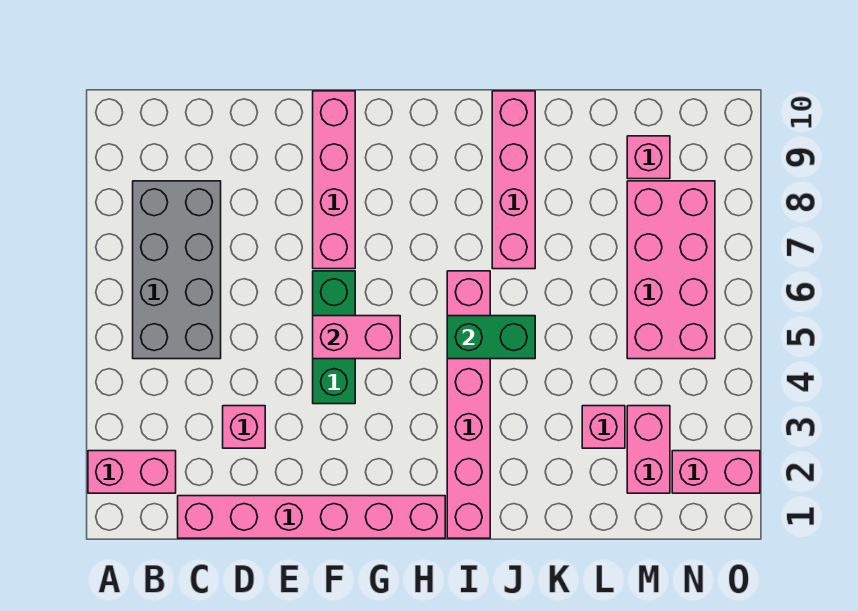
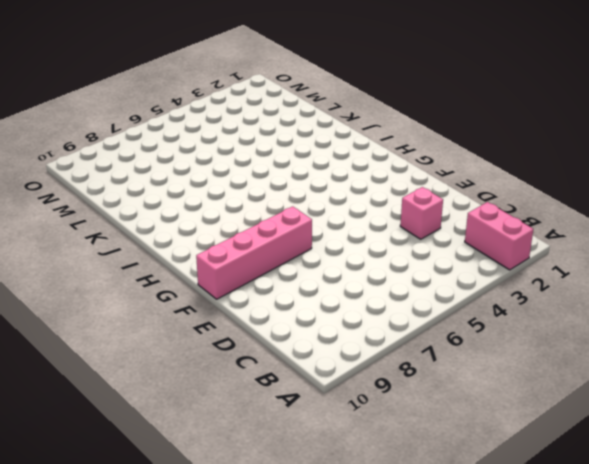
none -> grey brick B5:C8 level 1
none -> pink brick C1:H1 level 1
none -> green brick F4:F6 level 1

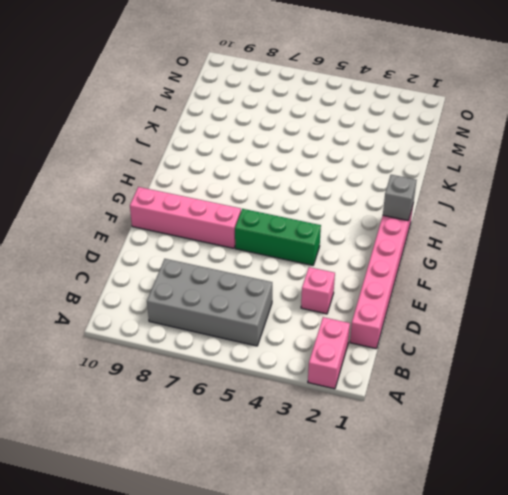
grey brick H1 level 2 -> none
none -> pink brick I1:I6 level 1
none -> pink brick J7:J10 level 1
none -> pink brick L3 level 1

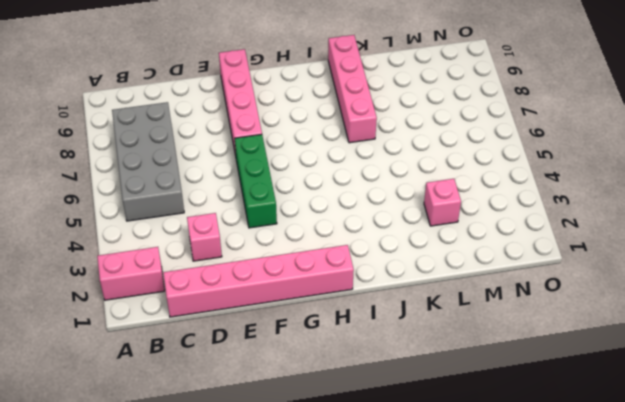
none -> pink brick I1:I6 level 1
none -> pink brick M2:M3 level 1
none -> pink brick M5:N8 level 1

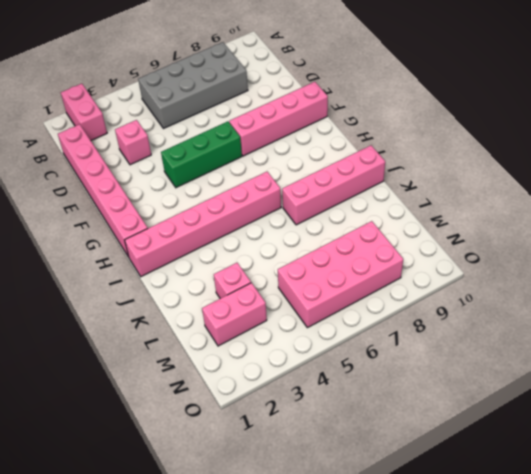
none -> pink brick M9 level 1
none -> pink brick N2:O2 level 1
none -> pink brick F5:G5 level 2

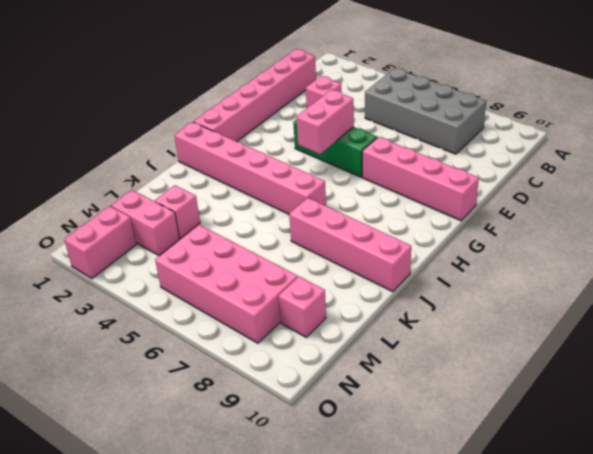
none -> pink brick A2:B2 level 1
none -> green brick I5:J5 level 2

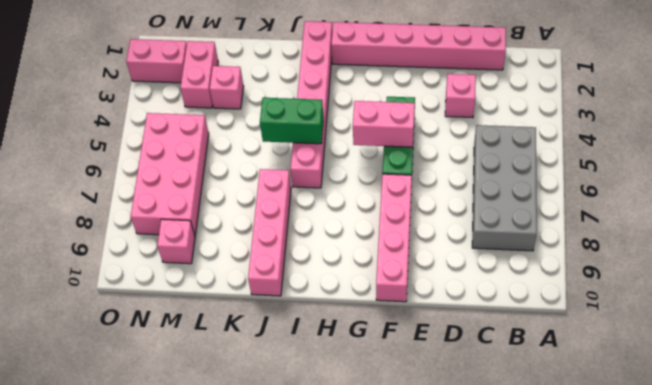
none -> pink brick A2:B2 level 1

